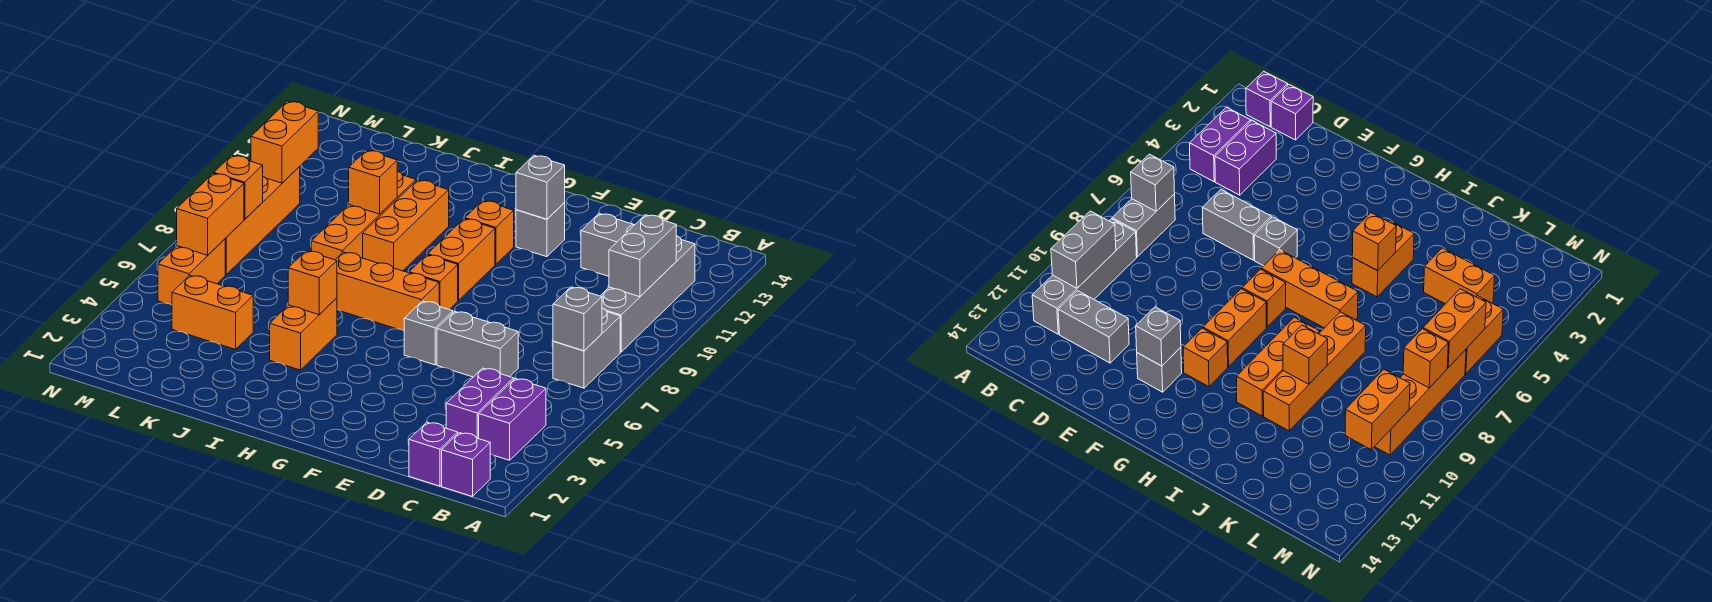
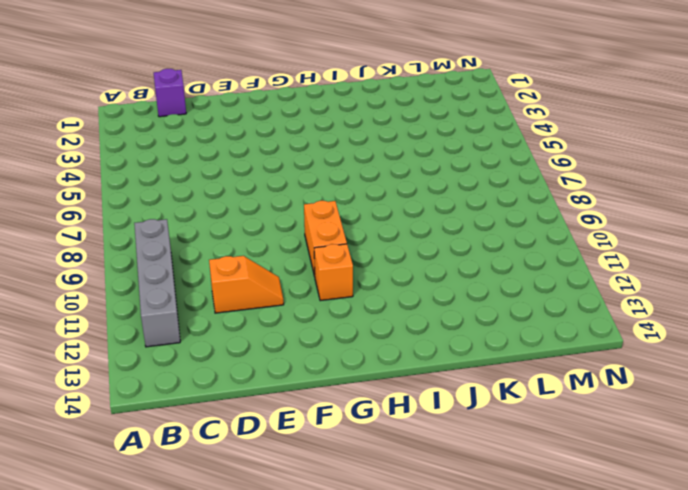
orange slope D11:E11 level 1 top D -> none
none -> purple brick B1 level 1
none -> purple brick B3:B4 level 1
none -> grey brick B7:B8 level 1

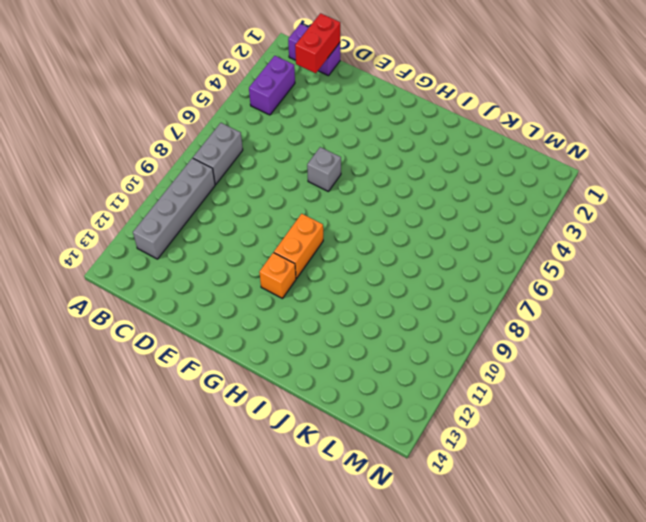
red brick C1:C2 level 2 -> none
none -> purple brick C3:C4 level 1
none -> grey brick C12:D12 level 1
none -> grey brick D6:E6 level 1

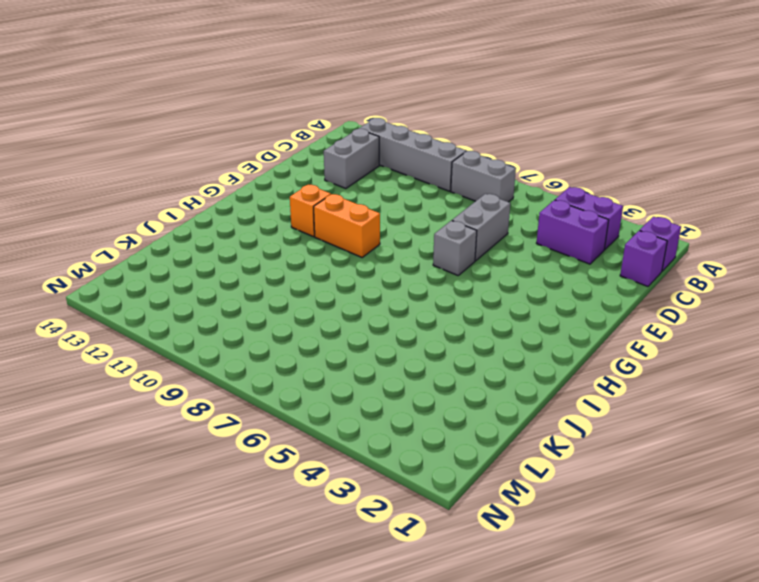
none -> grey brick F12 level 1
none -> orange brick G7:I7 level 1
none -> orange brick G8 level 1

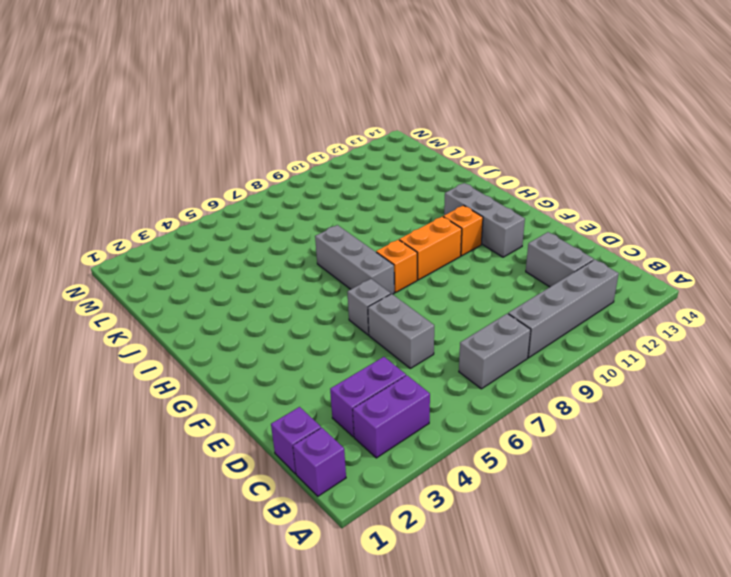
grey brick F12:H12 level 1 -> grey brick F12 level 1
grey brick G7:I7 level 1 -> orange brick G7:I7 level 1
none -> orange brick I4:I5 level 1
none -> orange brick I9:I11 level 1
none -> orange brick J8:J11 level 1

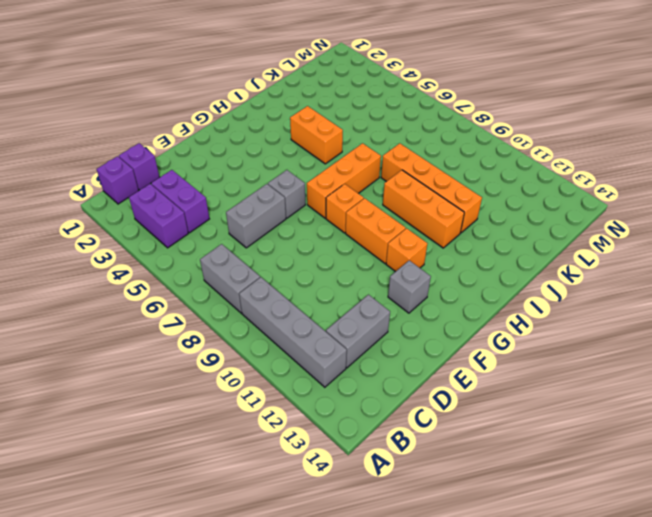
none -> orange brick K4:L4 level 1
none -> orange brick M5:M6 level 1
none -> orange brick M7:M10 level 1

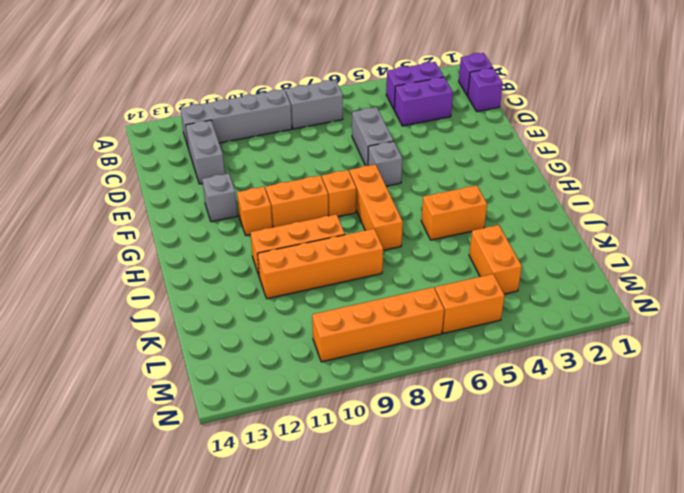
none -> grey brick B7 level 2
none -> grey brick B10:B11 level 2
none -> grey brick F12 level 2

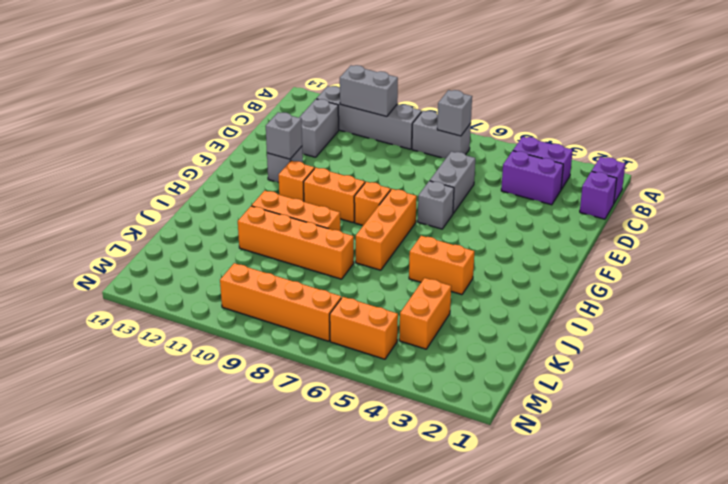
none -> orange brick I5 level 2
none -> orange brick J10 level 2
none -> orange brick M6:M7 level 2

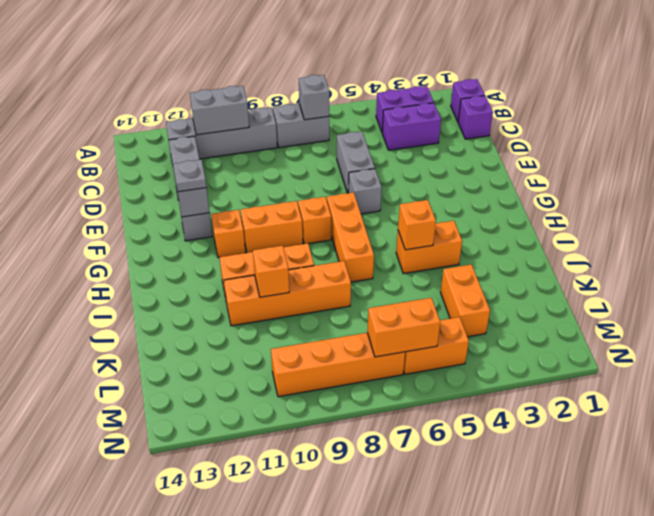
grey plate F12 level 3 -> none
none -> orange brick M8 level 2
none -> orange brick M10:M11 level 2

